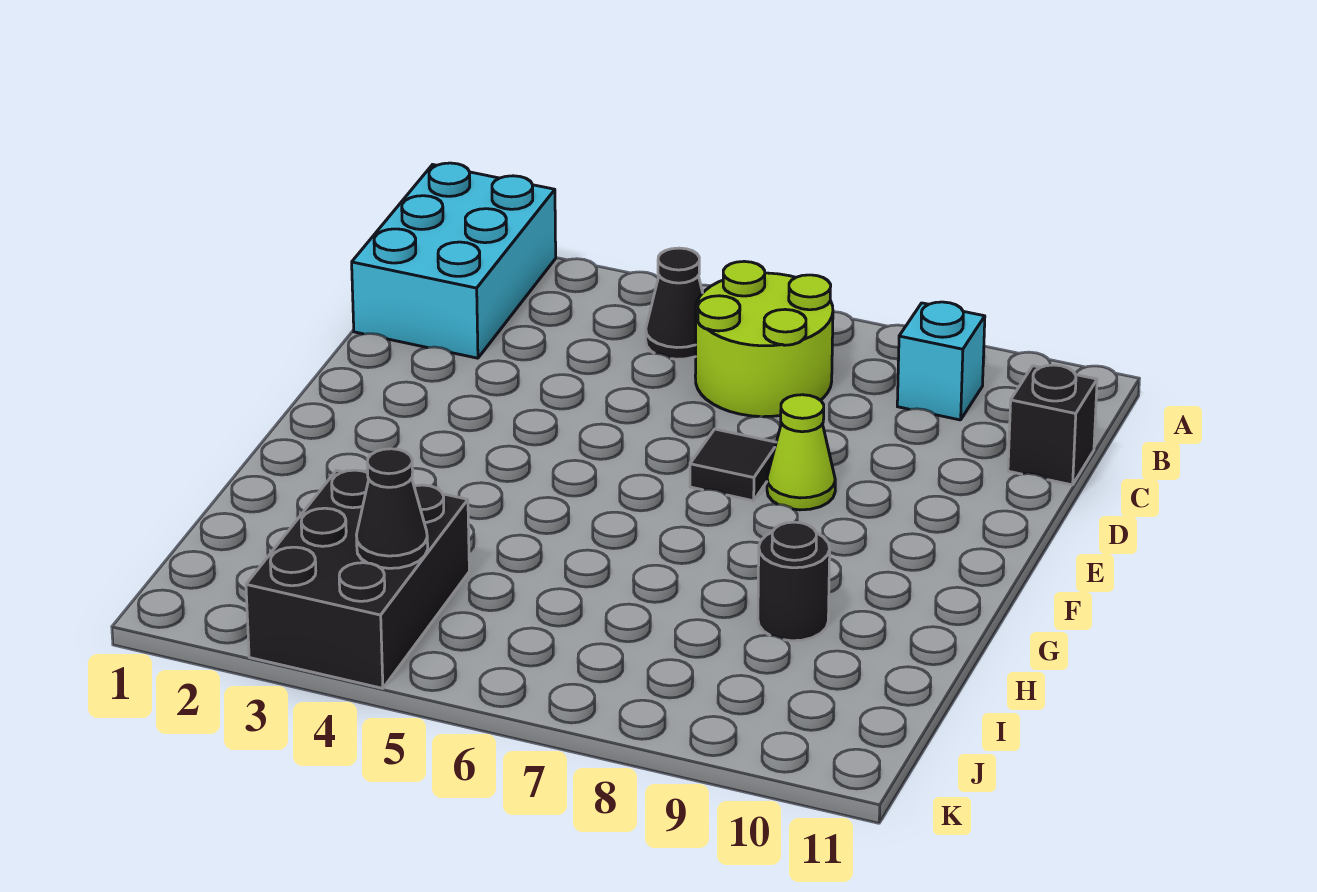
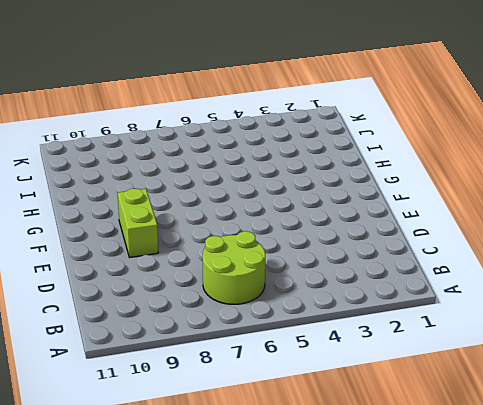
lime brick E9:F9 level 1 -> none
none -> cyan brick A1:C2 level 1
none -> black cone B5 level 1

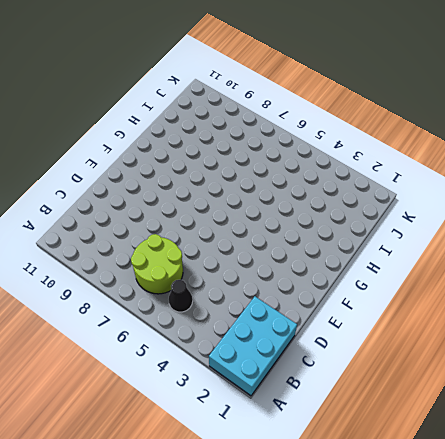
none -> cyan brick B9 level 1
none -> black brick C11 level 1

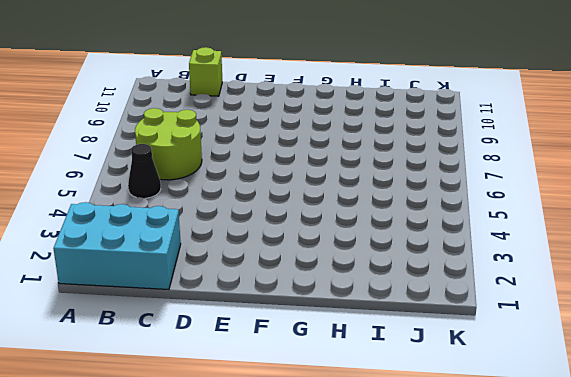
lime brick C11 level 1 -> black brick C11 level 1
none -> cyan brick B9 level 1
none -> black tile E7 level 1

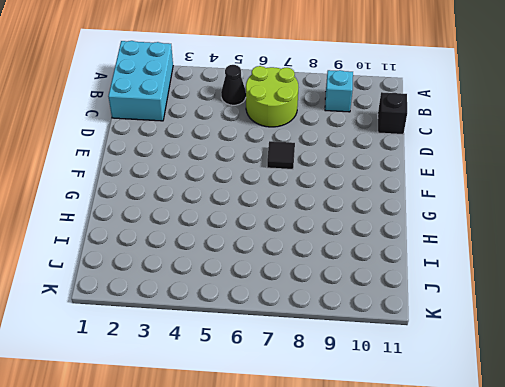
none -> lime cone E8 level 1
none -> black round brick H9 level 1

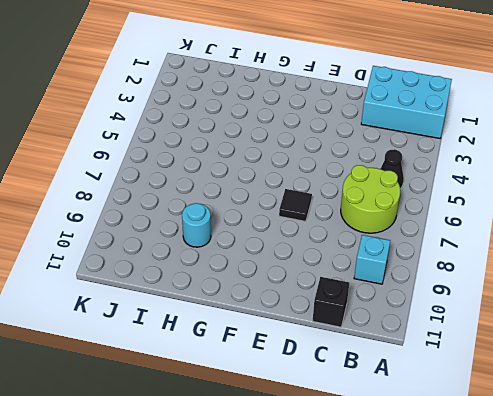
cyan round brick H9 level 1 -> black round brick H9 level 1
none -> lime cone E8 level 1
none -> black brick I3:K4 level 1

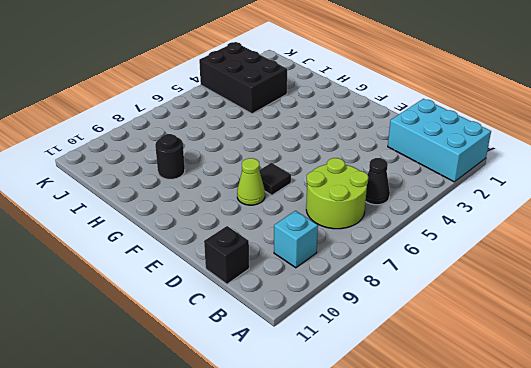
none -> black cone J4 level 2

